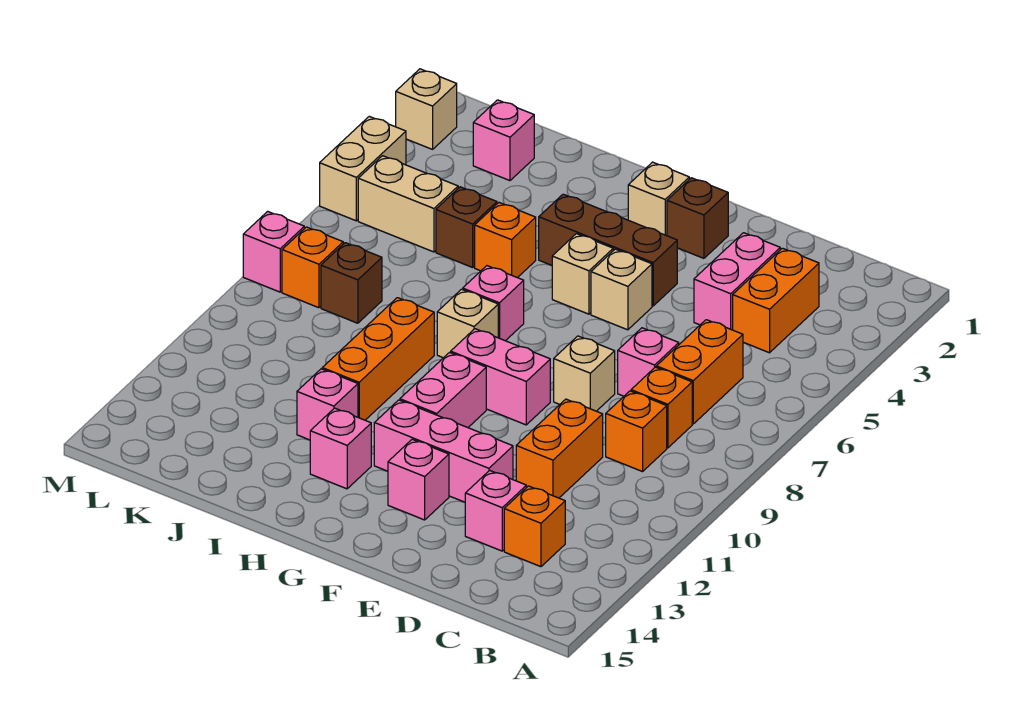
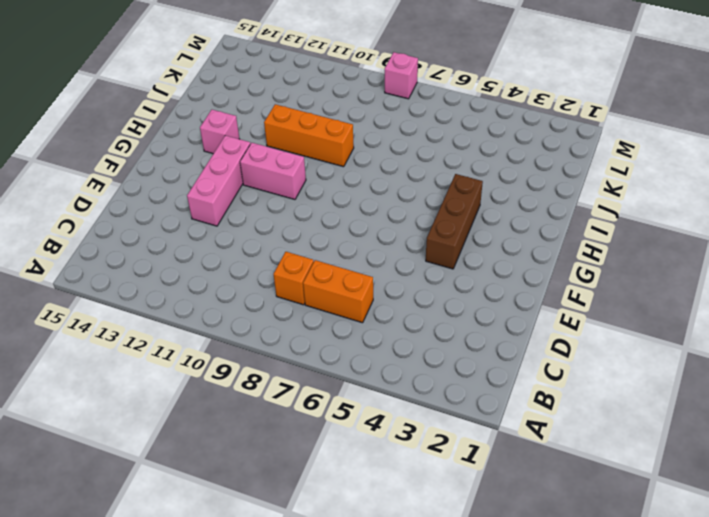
none -> orange brick C3:C4 level 1
none -> orange brick C9 level 1
none -> orange brick C13 level 1
none -> pink brick D3:D4 level 1

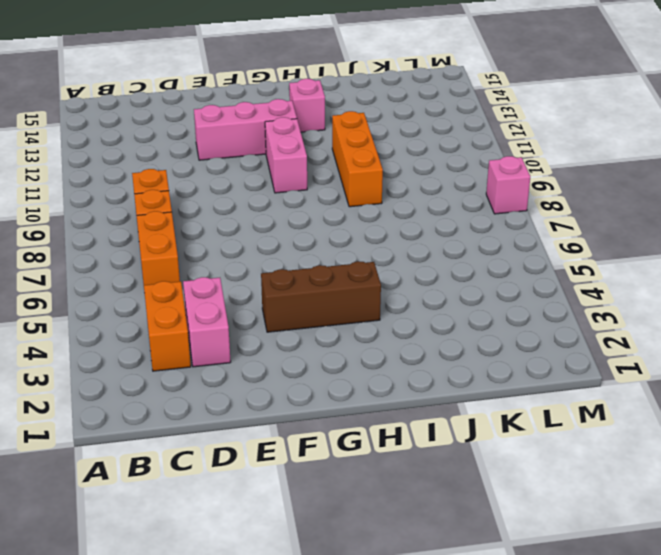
none -> orange brick C13 level 1
none -> pink brick D7 level 1
none -> orange brick D10:D11 level 1
none -> pink brick D13 level 1

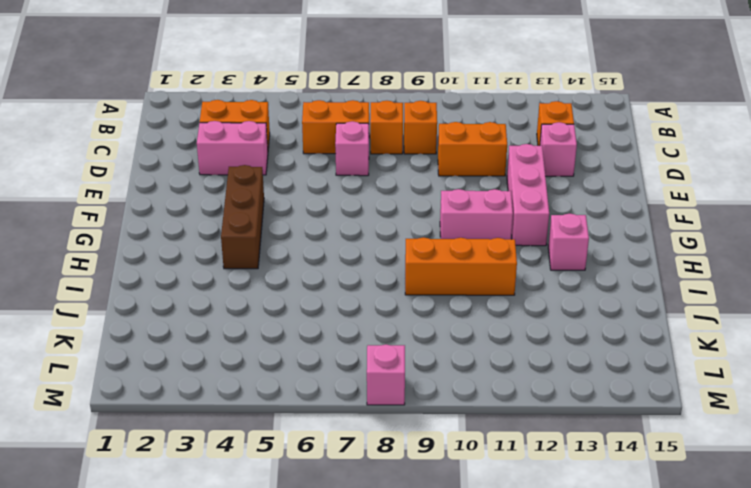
none -> tan brick E8 level 1
none -> brown brick F2 level 1
none -> tan brick F5 level 1
none -> pink brick F9:G9 level 1

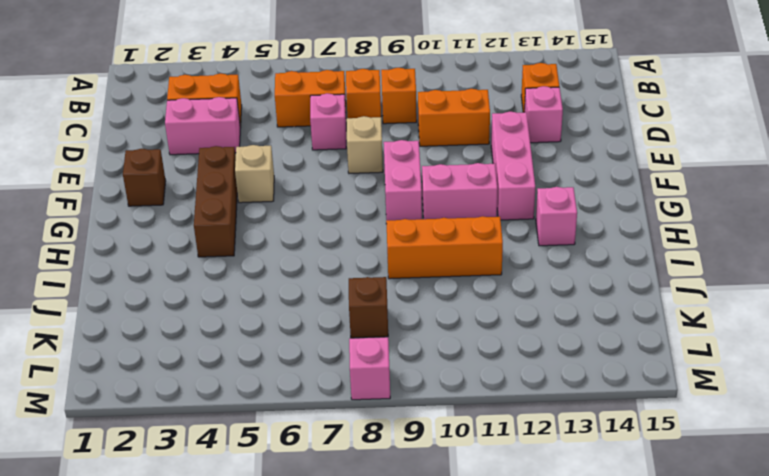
none -> pink brick F13 level 1
none -> tan brick G2 level 1
none -> tan brick G5 level 1
none -> pink brick H7 level 1

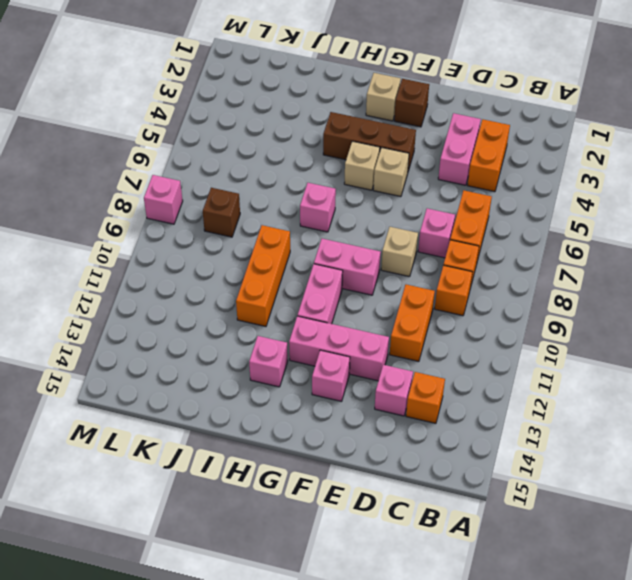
none -> tan brick H8 level 1
none -> orange brick I5 level 1
none -> pink brick I12 level 1
none -> brown brick J5 level 1

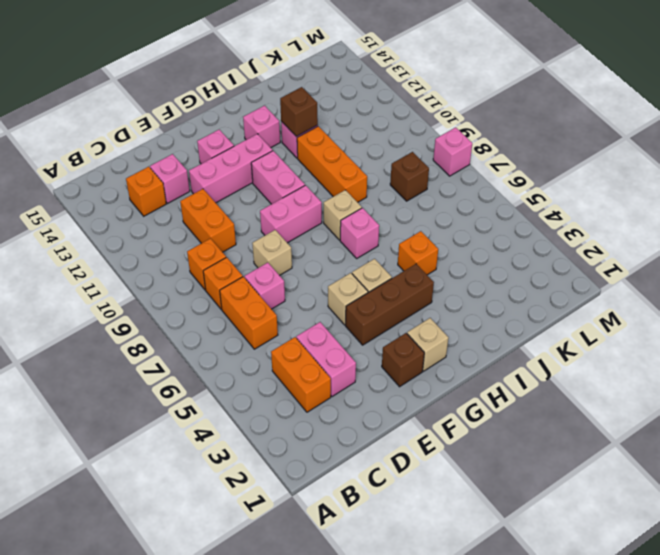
brown brick I12 level 2 -> brown brick J5 level 1
none -> pink brick K2 level 1
none -> tan brick K5:L5 level 1
none -> orange brick L8 level 1
none -> tan brick M2 level 1

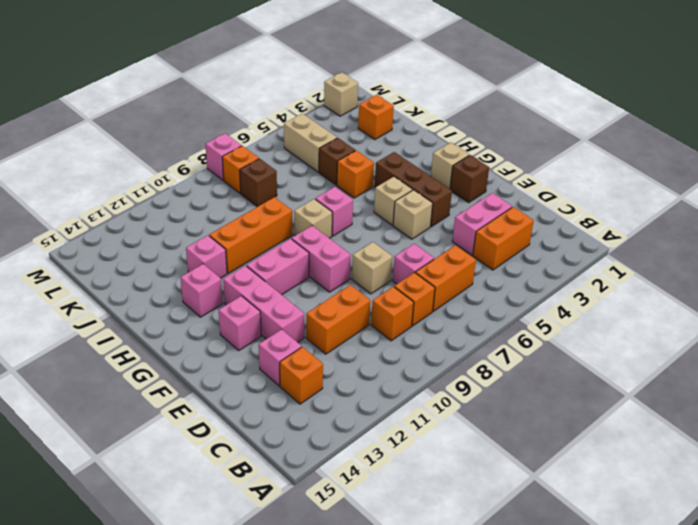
orange brick K2 level 1 -> pink brick K2 level 1
none -> tan brick M4:M5 level 1

